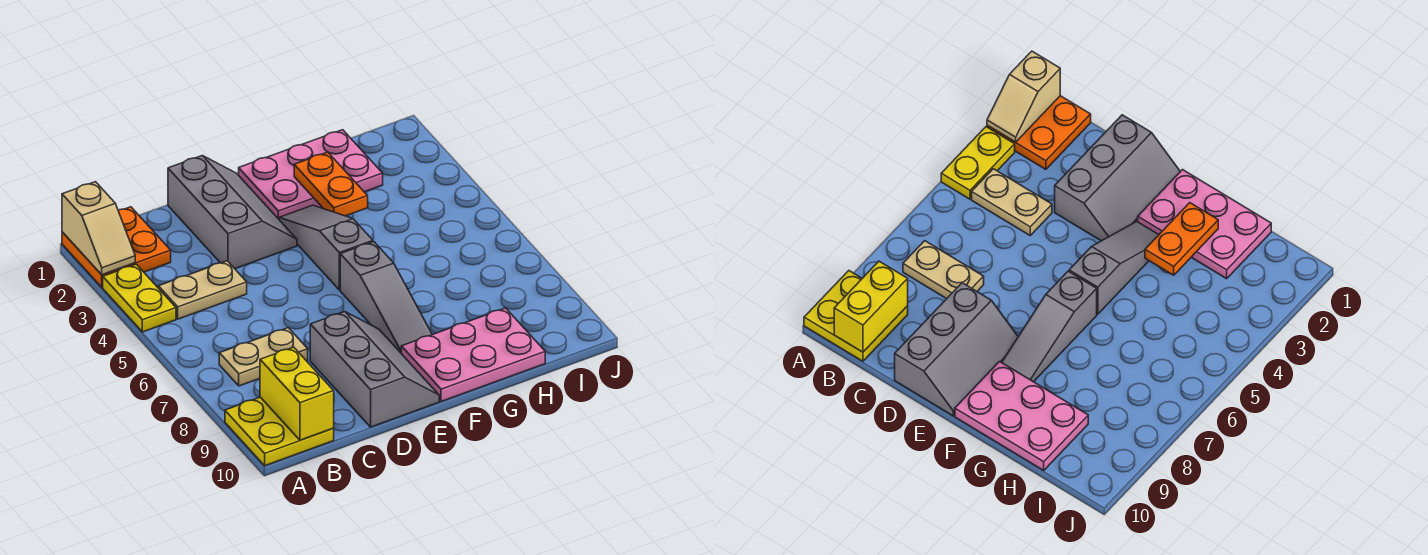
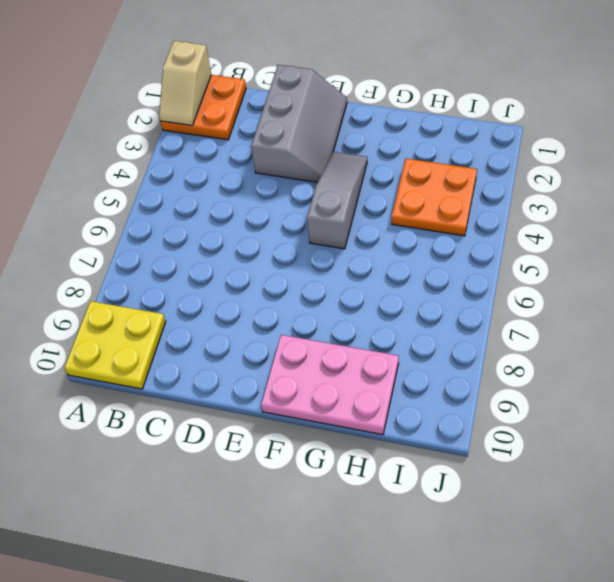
orange plate H3:I4 level 1 -> none
none -> yellow plate A3:A4 level 1
none -> tan plate B4:C4 level 1
none -> tan plate B7:C7 level 1

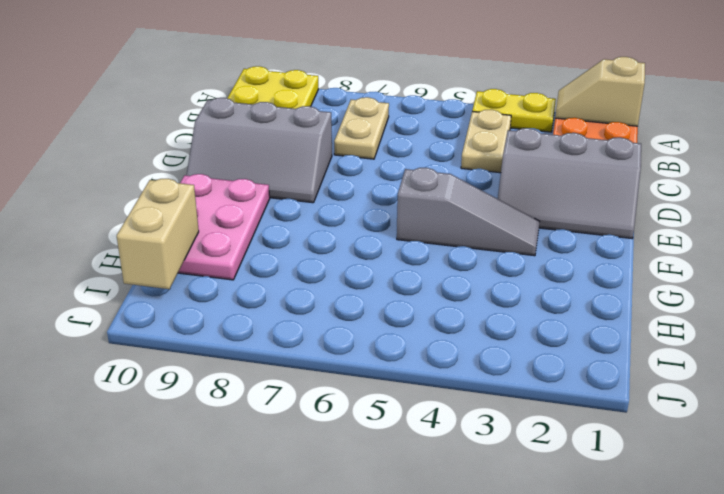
tan brick H10:I10 level 2 -> none
none -> pink plate F1:H2 level 1
none -> grey slope F6:F8 level 1 top 6
none -> yellow brick B9:B10 level 2

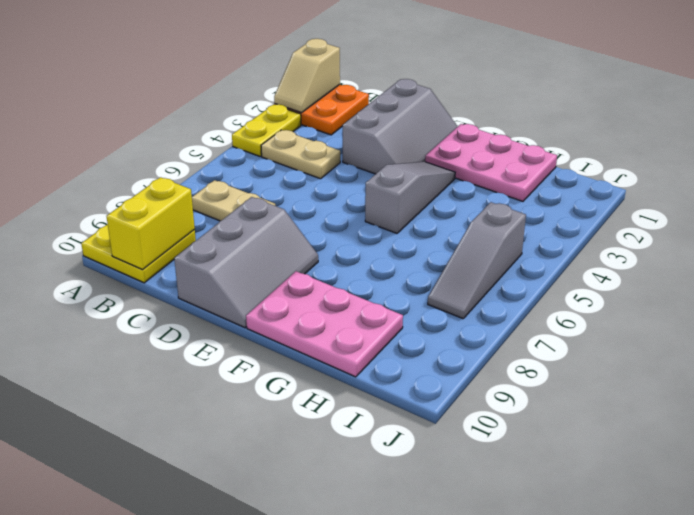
grey slope I5:I7 level 1 top 5 -> grey slope F6:F8 level 1 top 6
none -> orange plate G2:G3 level 2

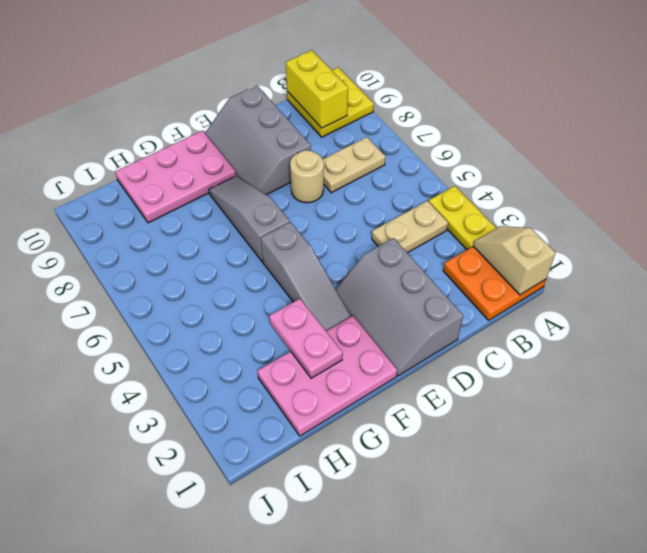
tan round brick D7 level 1 -> none
pink plate G2:G3 level 2 -> orange plate G2:G3 level 2

